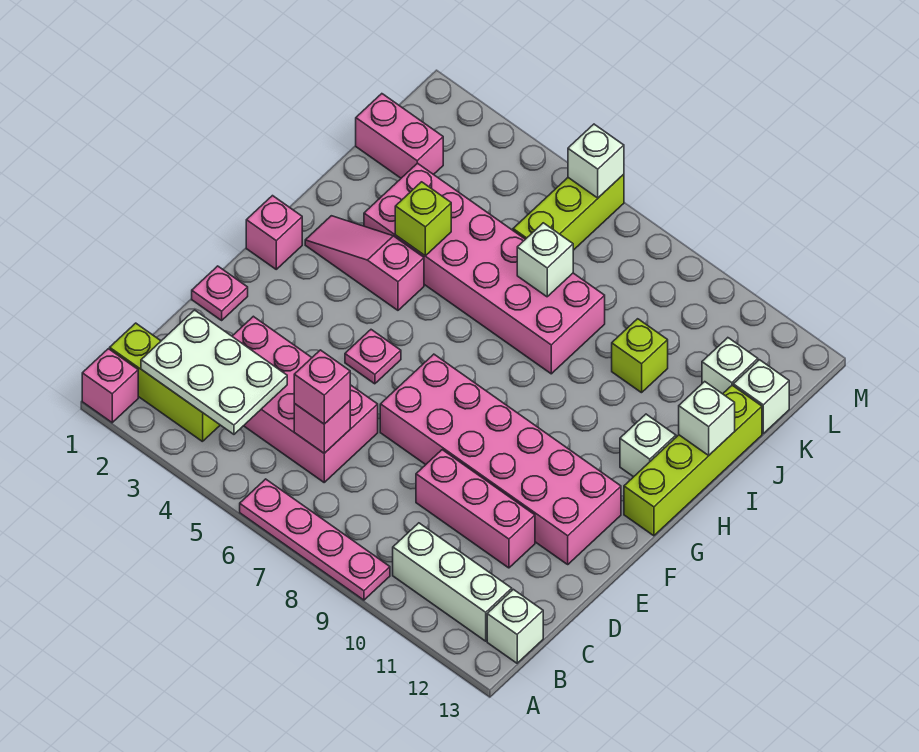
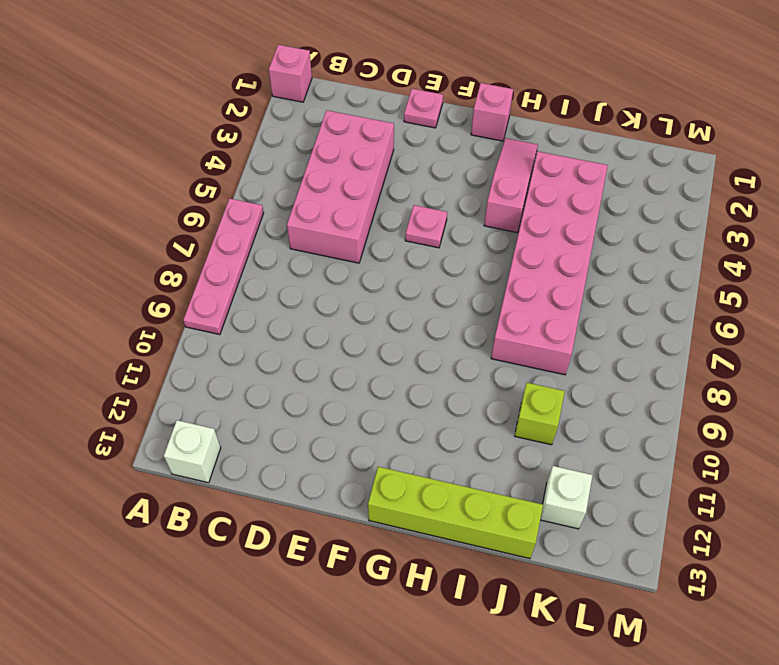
none -> lime brick B1:B3 level 1
none -> white brick B10:B12 level 1
none -> pink brick D9:D11 level 1

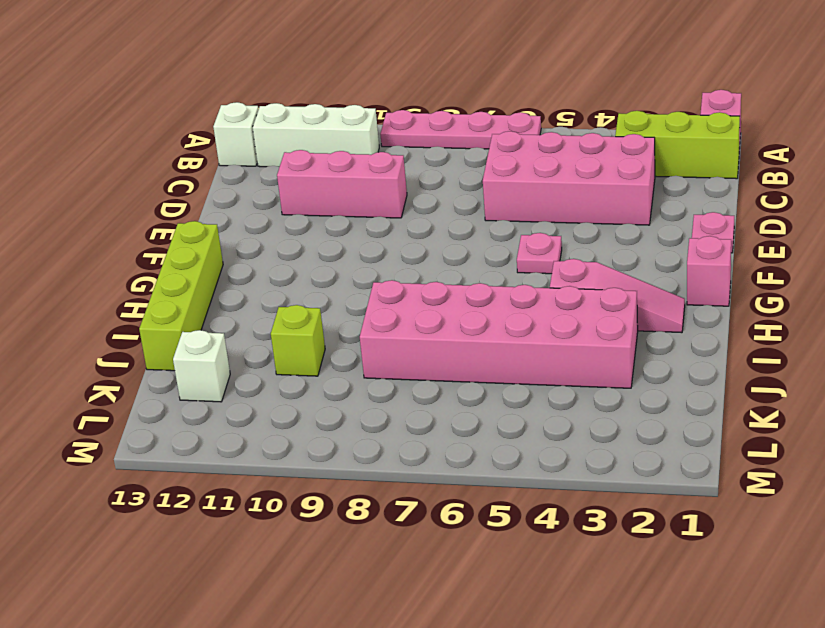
none -> pink brick E7:F12 level 1
none -> white brick H12 level 1
none -> pink brick K1:K2 level 1

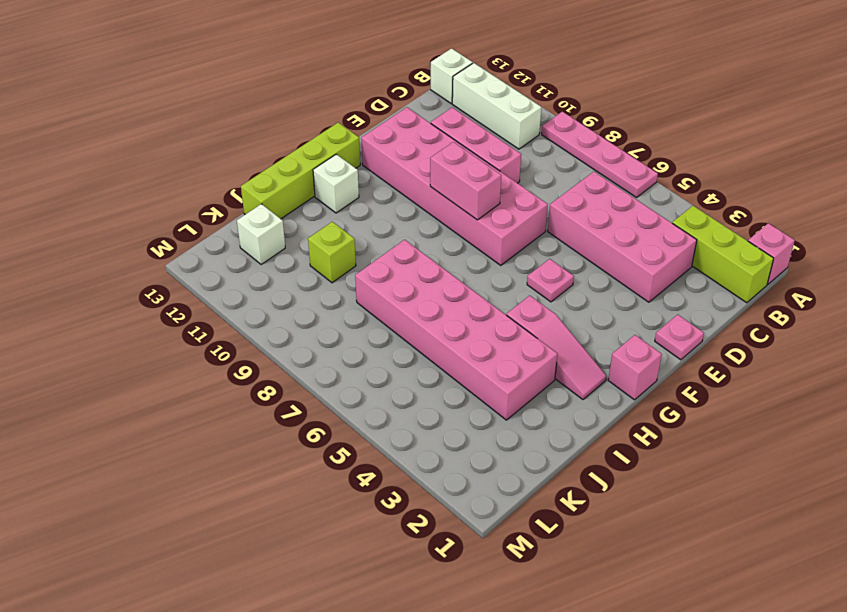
pink brick F8:F9 level 2 -> pink brick K1:K2 level 1
none -> lime brick K6:M6 level 1
none -> white brick K13 level 1
none -> white plate B2:C4 level 2

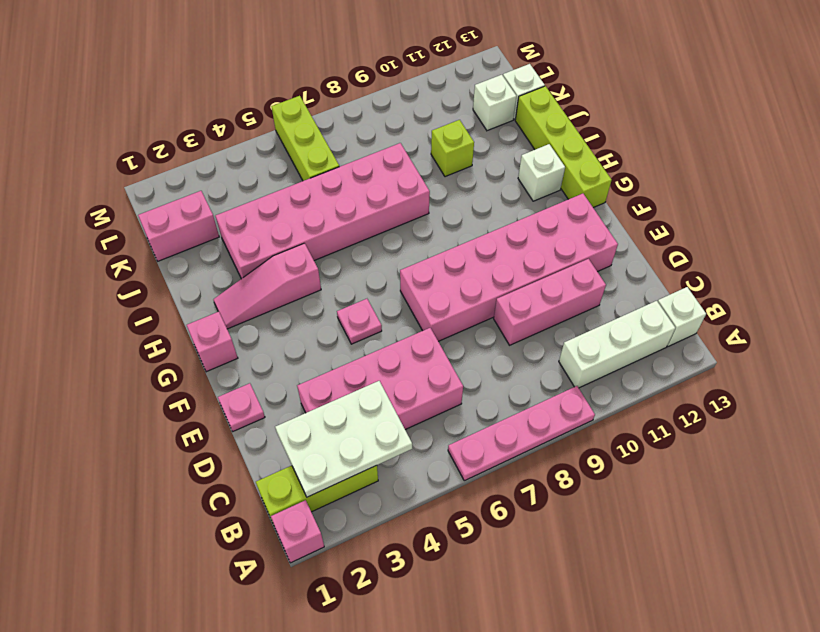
none -> pink brick C6 level 2
none -> lime brick I4 level 2
none -> white brick I13 level 2

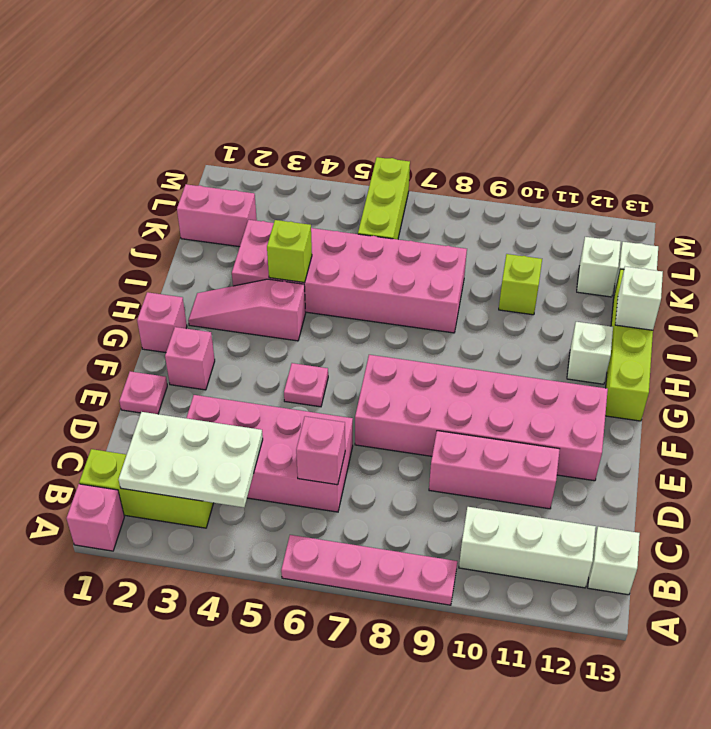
pink brick F2 level 1 -> pink brick C6 level 3
none -> white brick J7 level 2
none -> white brick M6 level 2

